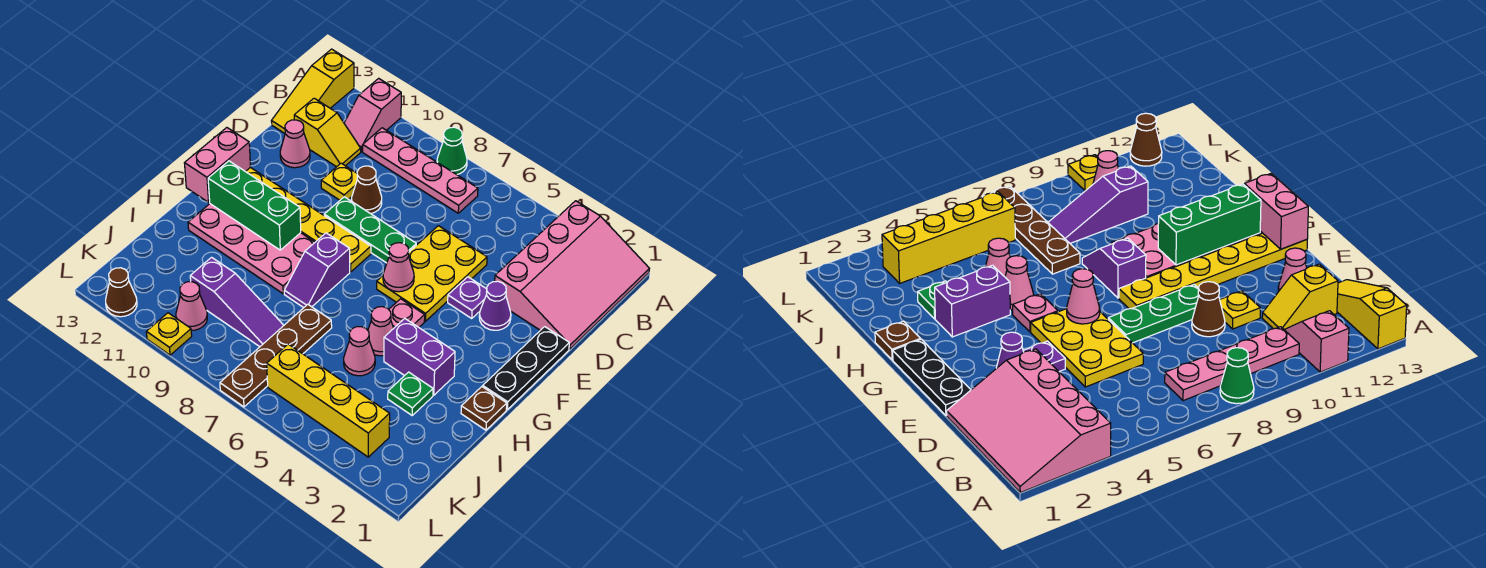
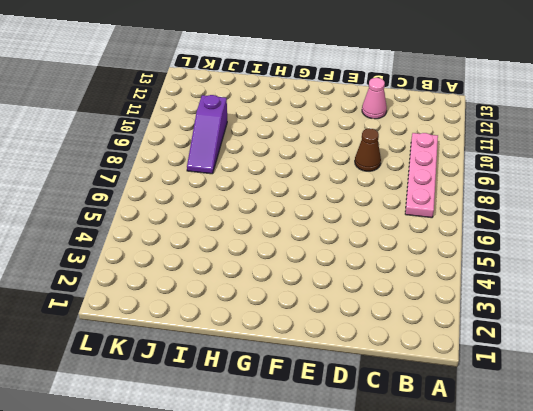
none -> pink slope A1:D3 level 1 top 3
none -> green cone A8 level 1
none -> pink slope A11:B11 level 1 top A
none -> yellow slope A13:C13 level 1 top A

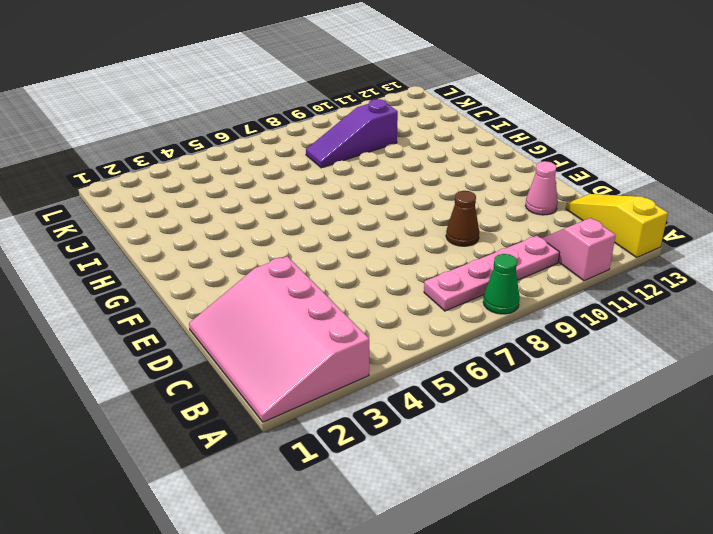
none -> yellow slope C11:C12 level 1 top 12
none -> yellow plate D5:F6 level 1
none -> yellow plate D10 level 1
none -> black plate E1:G1 level 1

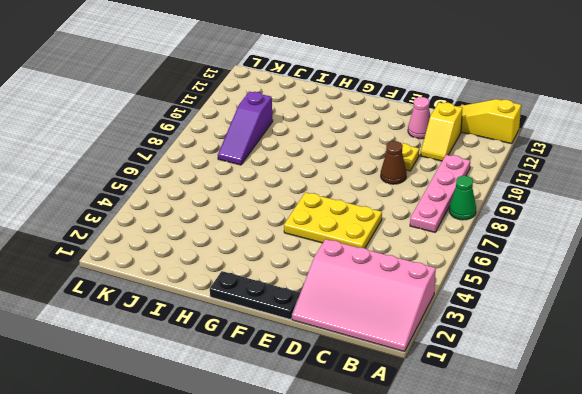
none -> pink slope A11:B11 level 1 top A
none -> purple cone E3 level 1
none -> purple plate E4 level 1
none -> green plate E7:E9 level 1

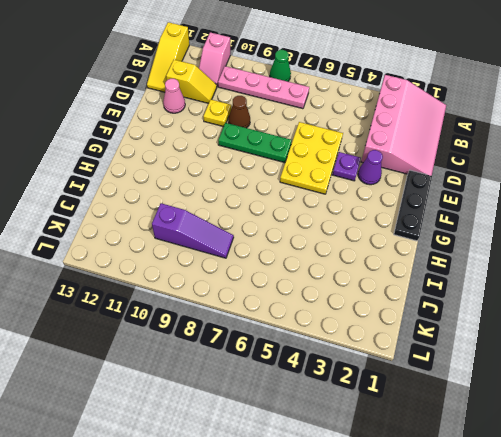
none -> yellow plate F8:F13 level 1
none -> pink plate G5 level 1
none -> purple slope G8:H8 level 1 top G
none -> pink plate G9:H12 level 1

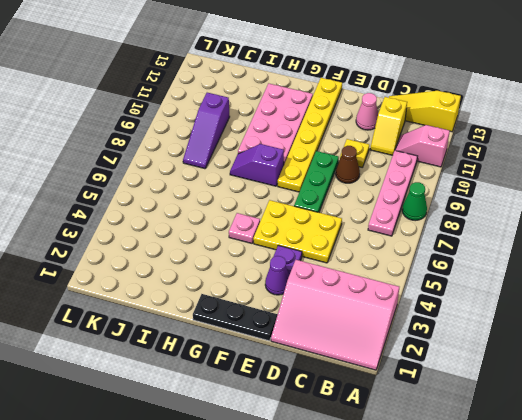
none -> brown plate H1 level 1
none -> purple brick H3:H4 level 1
none -> pink cone H5 level 1
none -> green plate I3 level 1

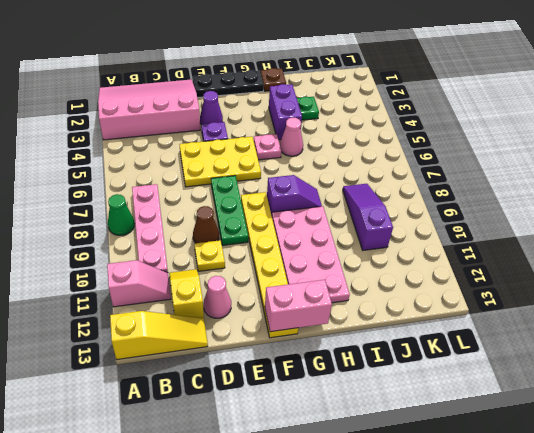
none -> pink cone I5 level 1
none -> brown plate I7:L7 level 1
none -> yellow brick K3:K6 level 1
none -> pink cone K10 level 1

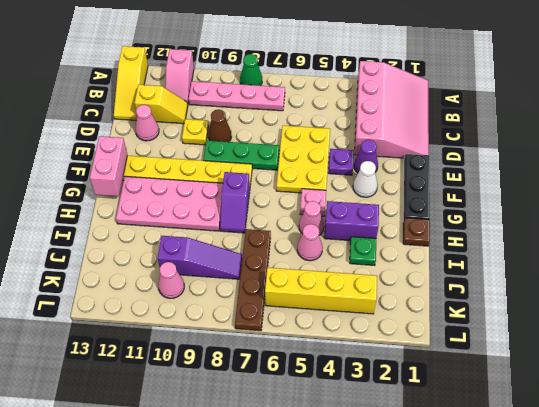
white cone F3 level 1 -> none
none -> yellow plate L10 level 1
none -> brown cone L12 level 1
none -> pink cone F6 level 2
none -> green brick G10:G12 level 2

